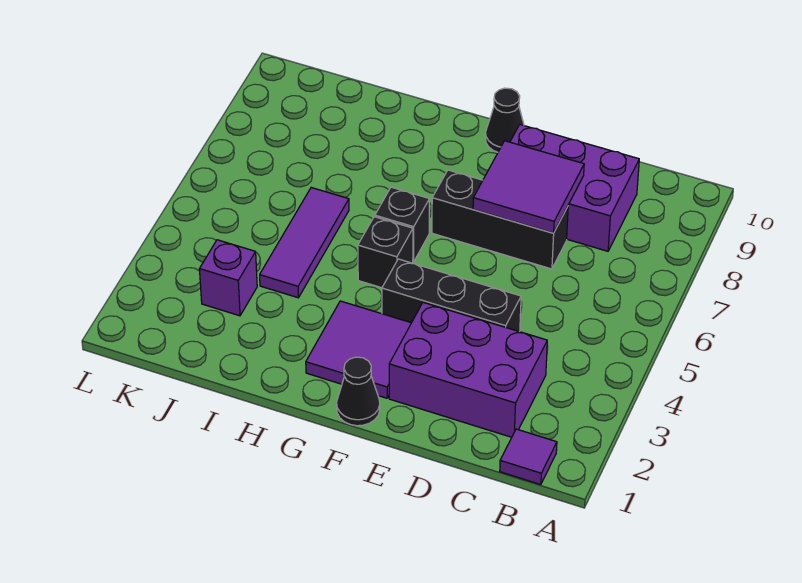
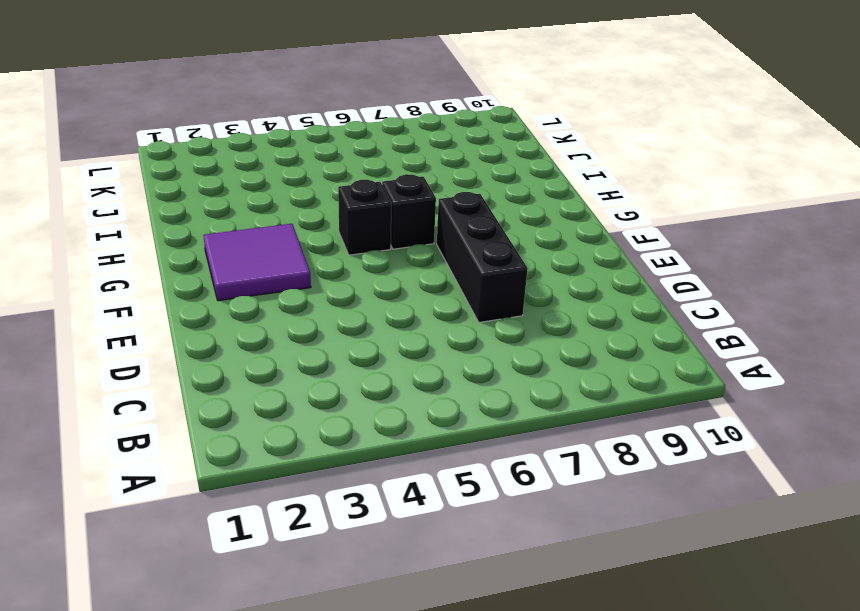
none -> purple tile B1 level 1
none -> purple brick C2:E3 level 1
none -> purple brick C8:E9 level 1

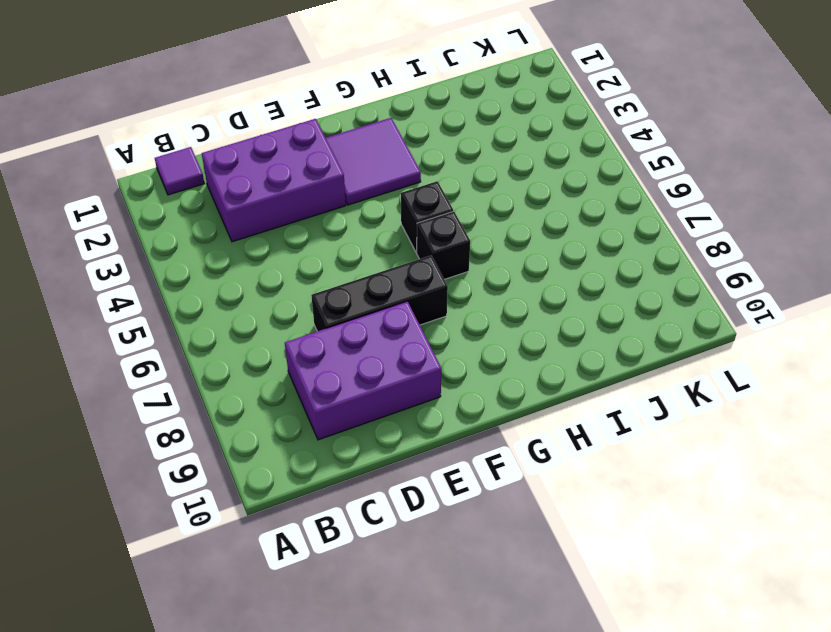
none -> black brick D4:F4 level 1
none -> black cone F1 level 1
none -> black cone F10 level 1

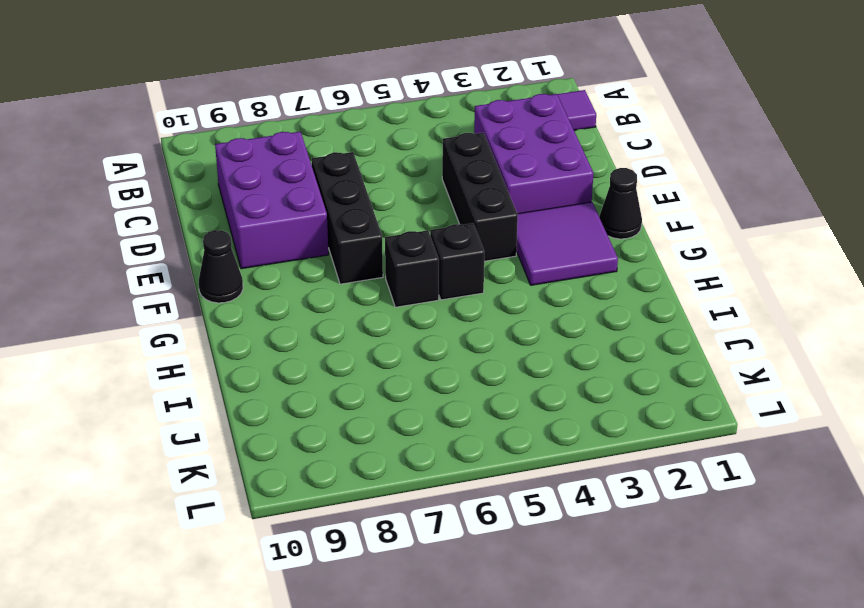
none -> purple tile I4:I6 level 1
none -> purple brick J3 level 1
none -> purple tile D7:E8 level 2

